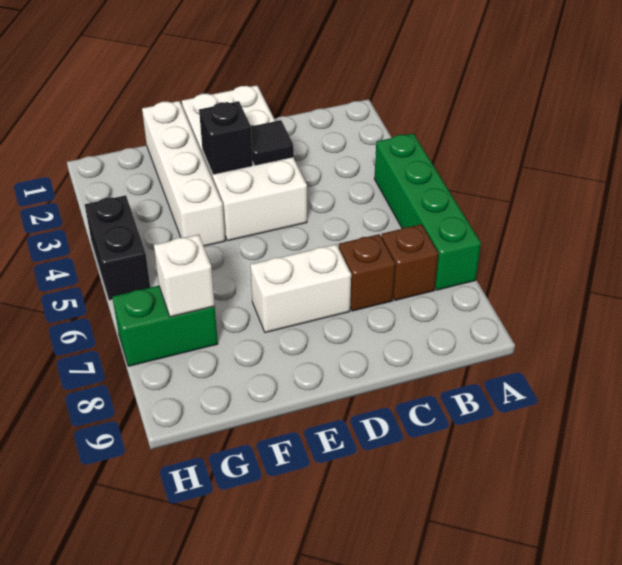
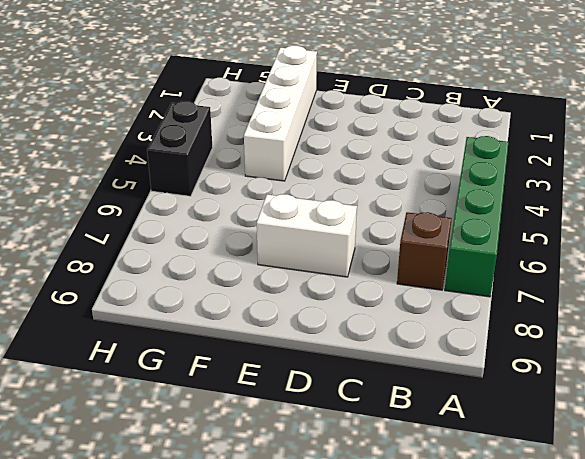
none -> brown brick C7 level 1
none -> white brick D1:E4 level 1

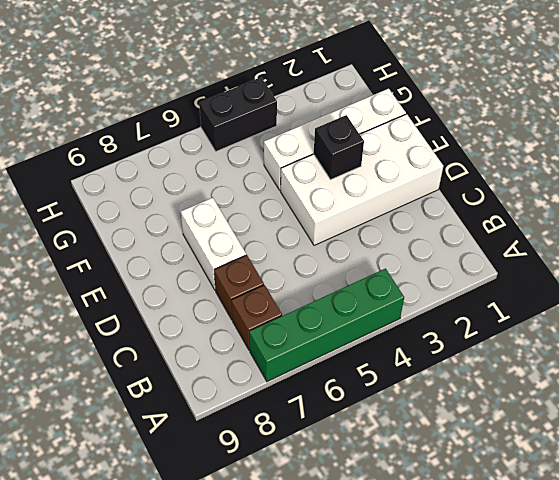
none -> green brick G7:H7 level 1
none -> black tile D3 level 2

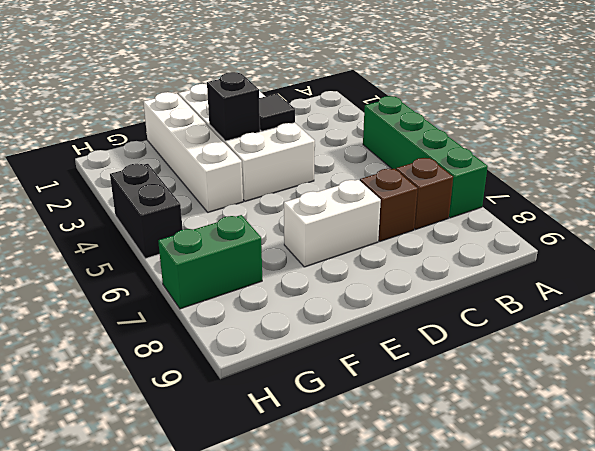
none -> white brick G7 level 2

